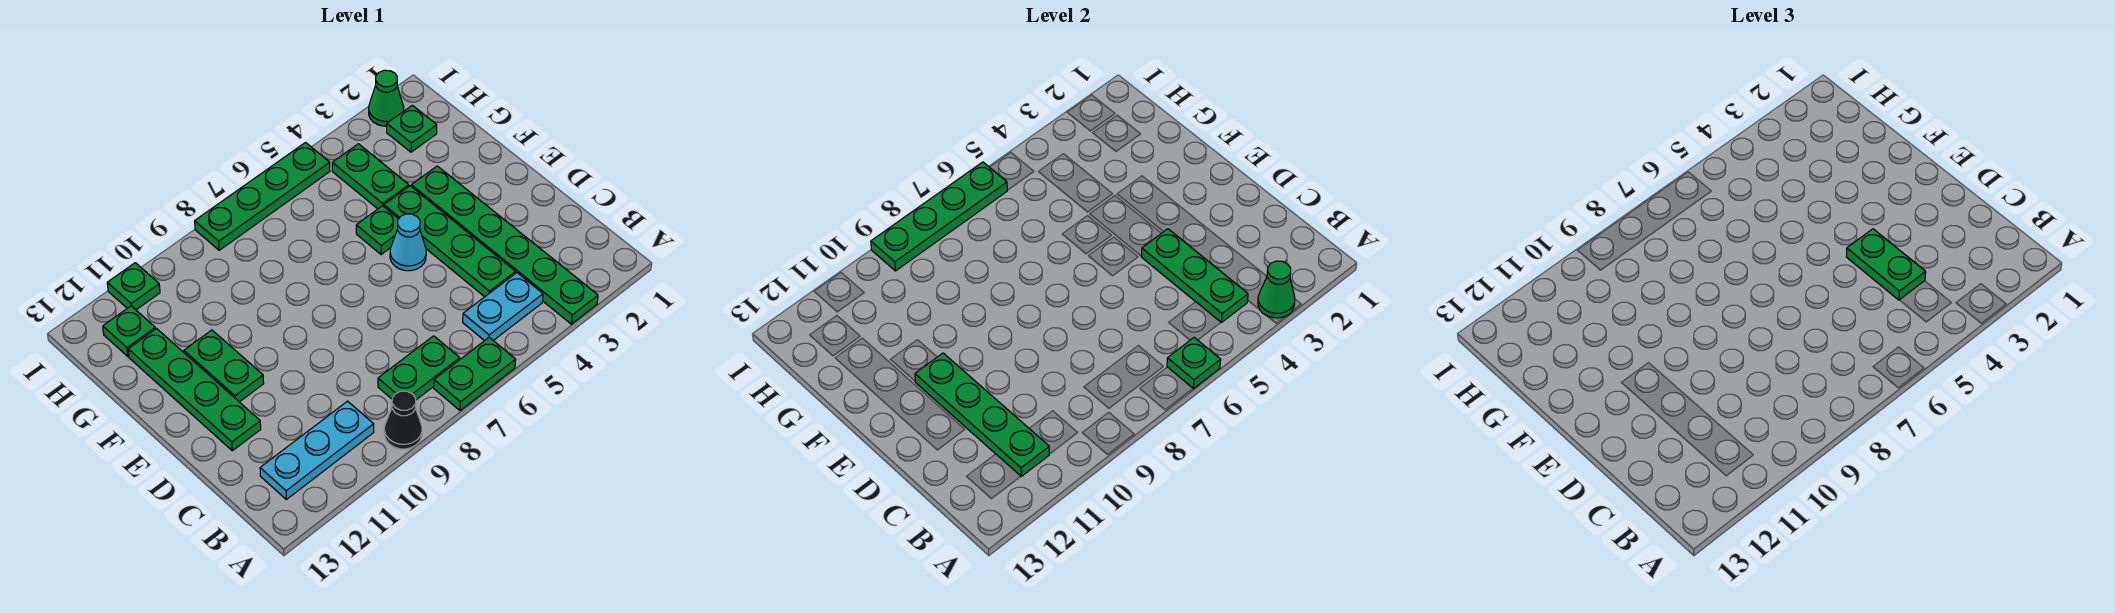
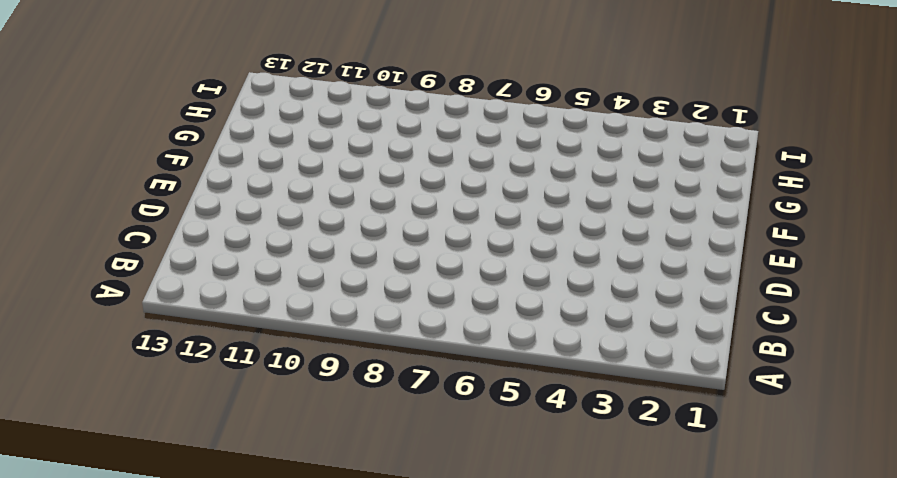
none -> green plate A3:F3 level 1
none -> green plate A6:A7 level 1
none -> black cone A9 level 1

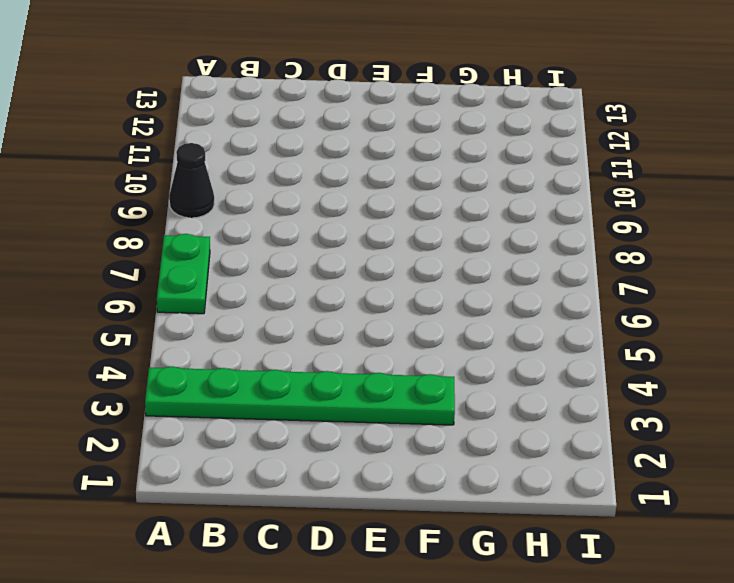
none -> cyan plate B4:B5 level 1
none -> green plate B7:B8 level 1
none -> cyan plate B10:B12 level 1

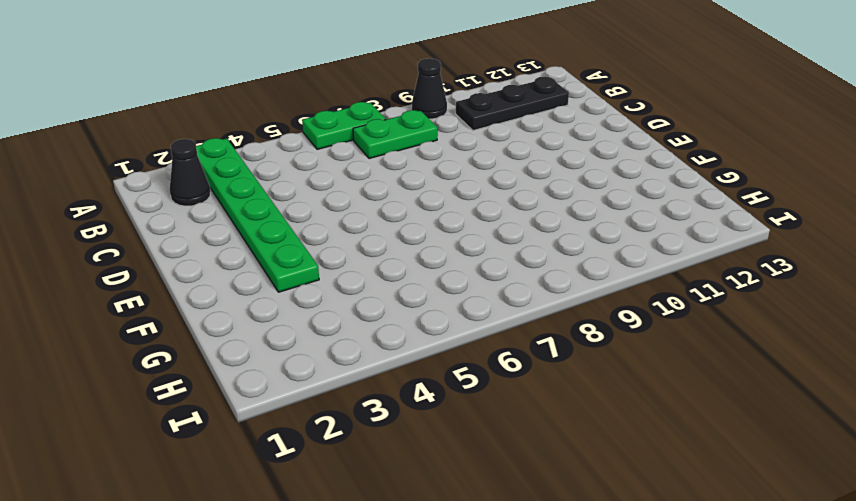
black cone B2 level 1 -> none
black plate B10:B12 level 1 -> cyan plate B10:B12 level 1
none -> cyan plate B4:B5 level 1
none -> green plate C4:F4 level 1
none -> green plate D12:G12 level 1

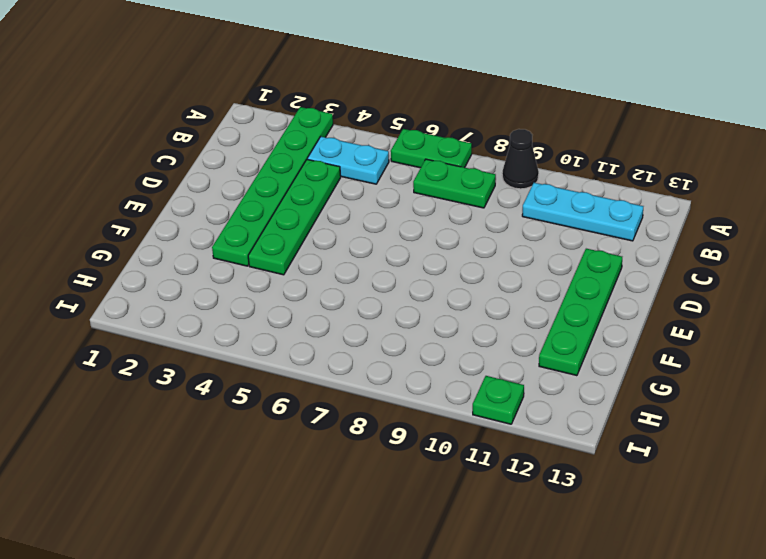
none -> cyan cone E5 level 1
none -> green plate E11:F11 level 1
none -> green plate F5 level 1

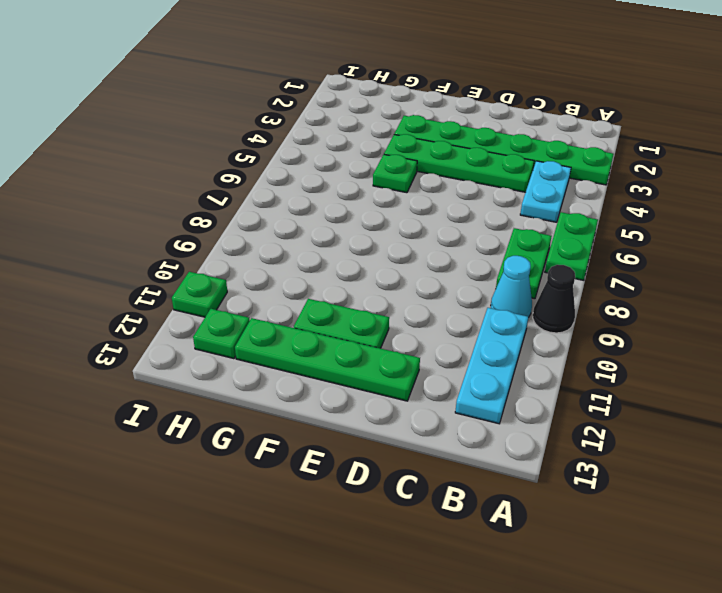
cyan cone B9 level 1 -> cyan cone E5 level 1
none -> green plate G4:H4 level 1
none -> green plate H2 level 1
none -> green cone I2 level 1

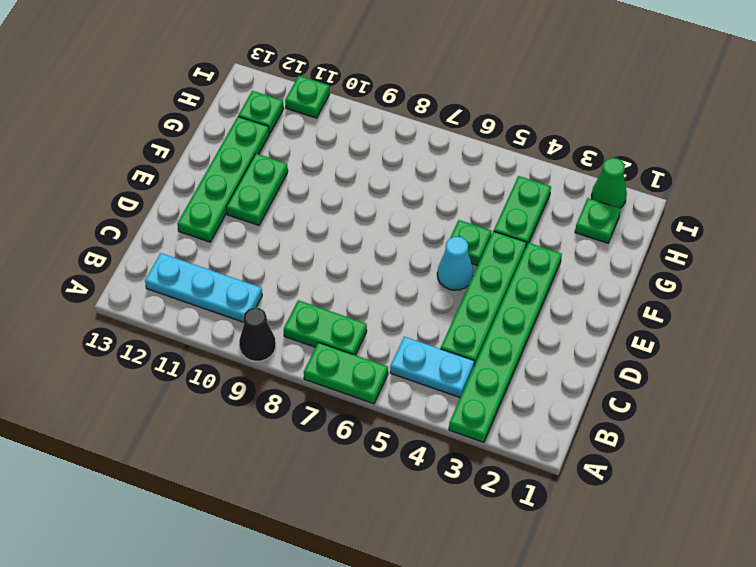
none -> green plate I5:I8 level 1
none -> green cone A3 level 2
none -> green plate A6 level 2

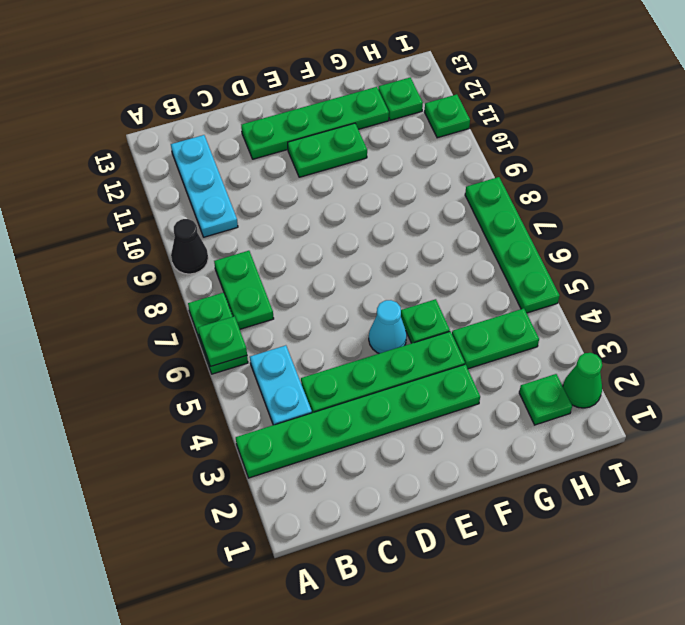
none -> green cone A3 level 2
none -> green plate B4:D4 level 2
none -> green plate B11:E11 level 2

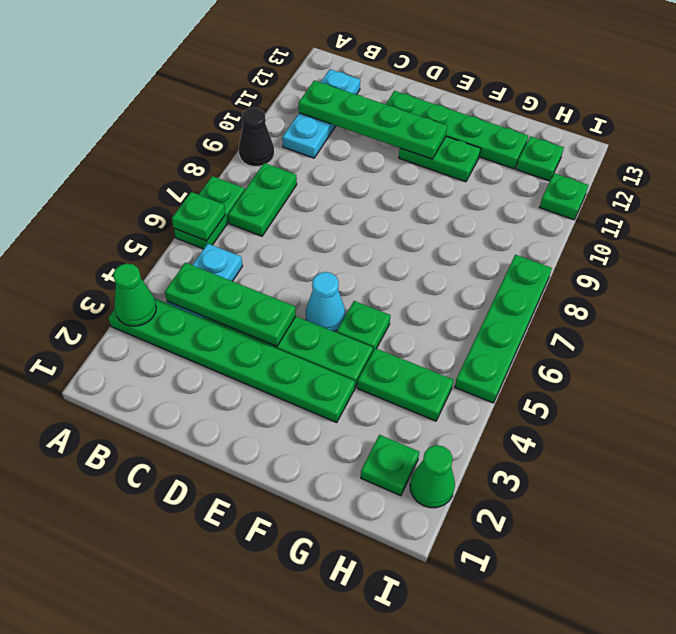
none -> green plate I6:I9 level 2
none -> green plate C4:D4 level 3

